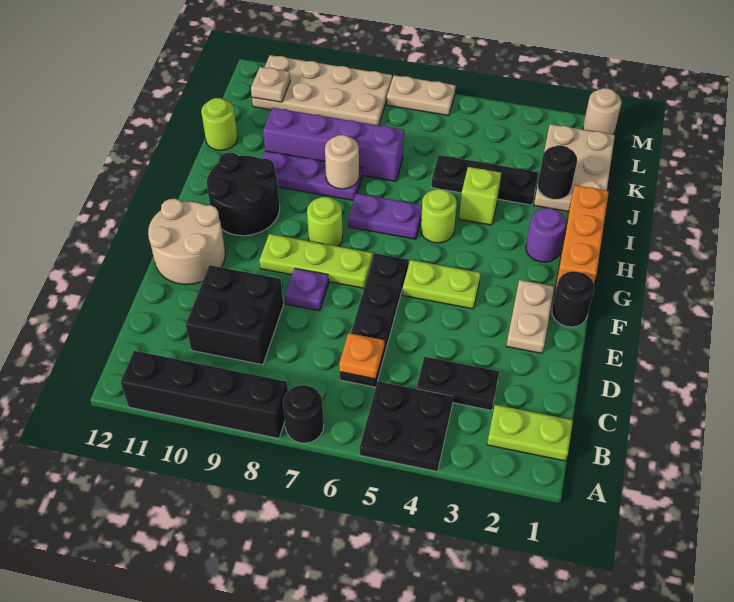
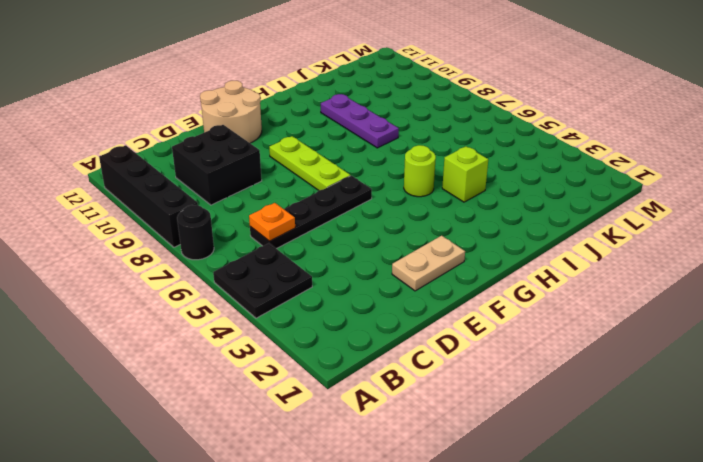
none -> lime plate B1:B2 level 1
none -> black plate C3:C4 level 1
none -> purple plate E8 level 1
none -> black round brick F1 level 1

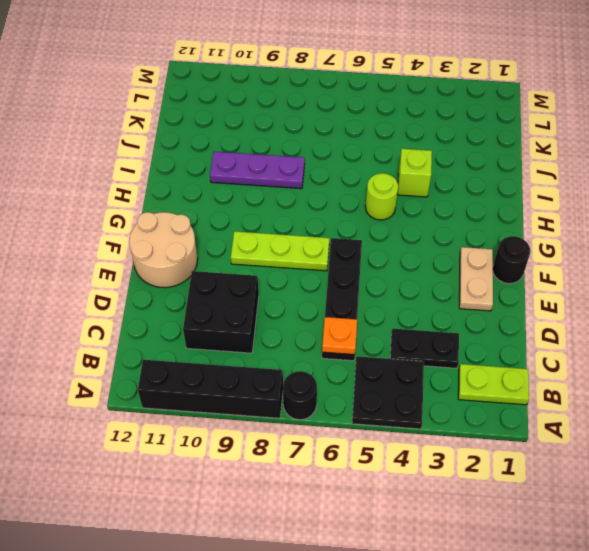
none -> purple plate E8 level 1
none -> lime plate F4:F5 level 1
none -> orange brick G1:I1 level 1
none -> lime round brick G8 level 1

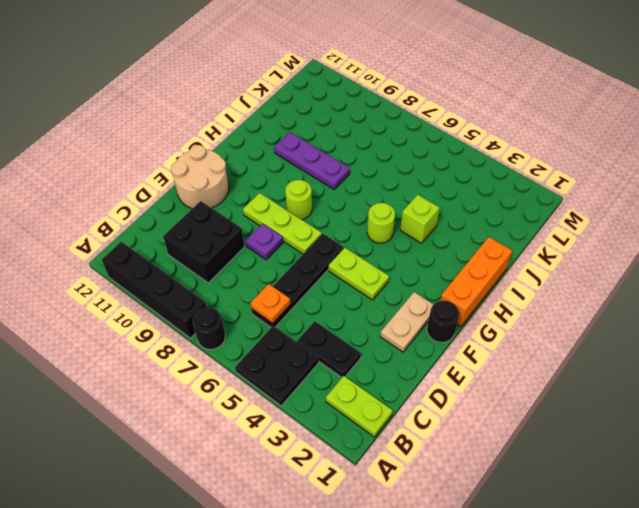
none -> black round brick G10:H11 level 1
none -> purple round brick H2 level 1
none -> purple plate H6:H7 level 1
none -> tan plate J1:L2 level 1

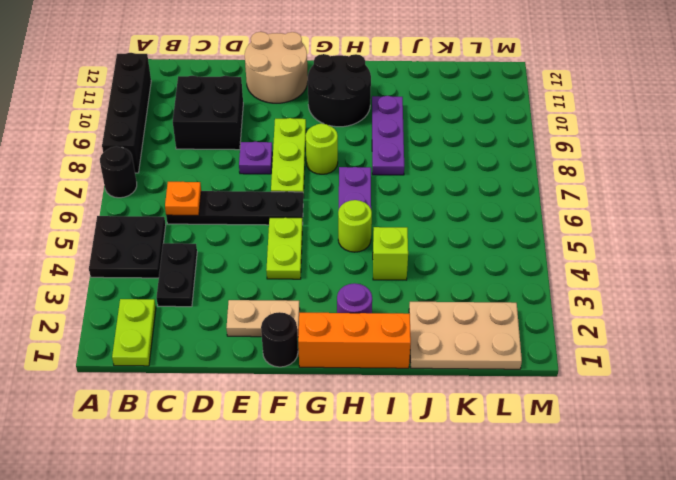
none -> black plate J3:J5 level 1
none -> purple brick J7:J10 level 1
none -> lime round brick J12 level 1
none -> tan plate L8:M11 level 1

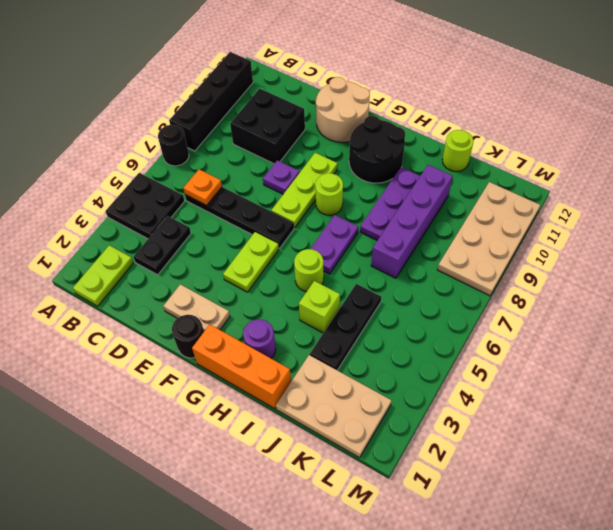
none -> tan round brick M1 level 1
none -> tan plate M6:M7 level 1
none -> tan round brick I8 level 2
none -> black round brick J2 level 2

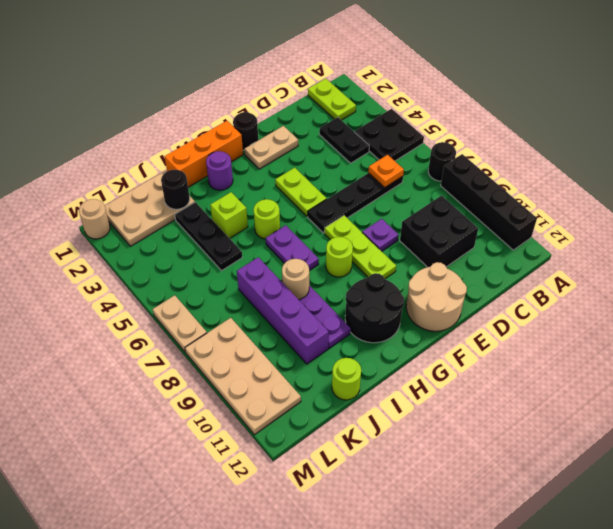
none -> tan plate L11 level 2

